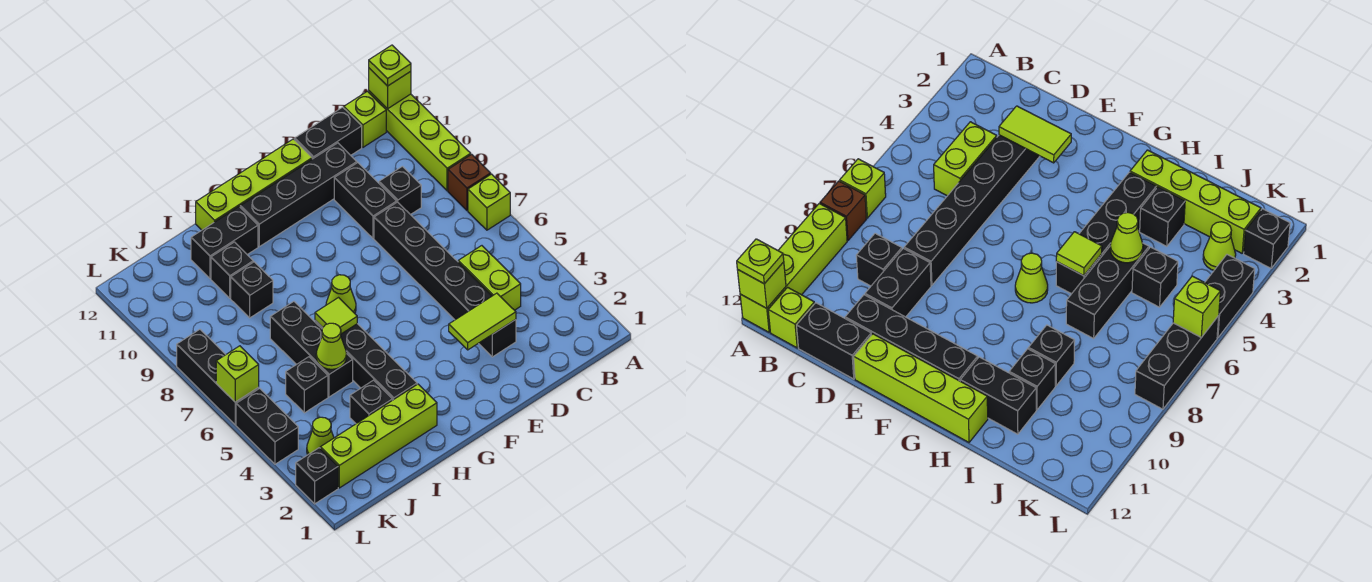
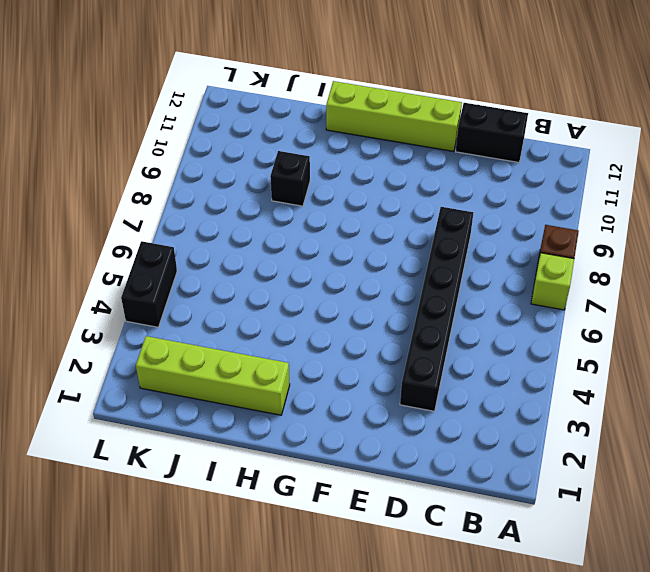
none -> lime brick A9:A12 level 1
none -> lime brick B12 level 1
none -> lime brick C4:C5 level 1
none -> black brick C9 level 1

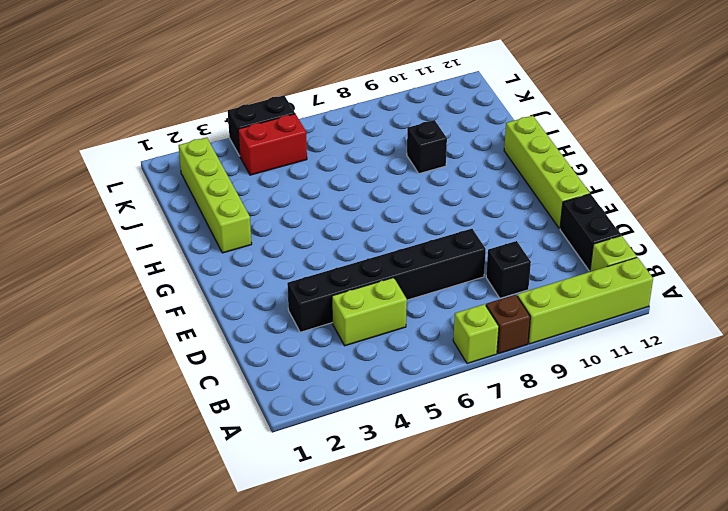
red brick K4:K5 level 1 -> none
none -> black brick D9:D10 level 1
none -> black brick D11:G11 level 1
none -> lime cone G7 level 1
none -> black brick H3:H6 level 1

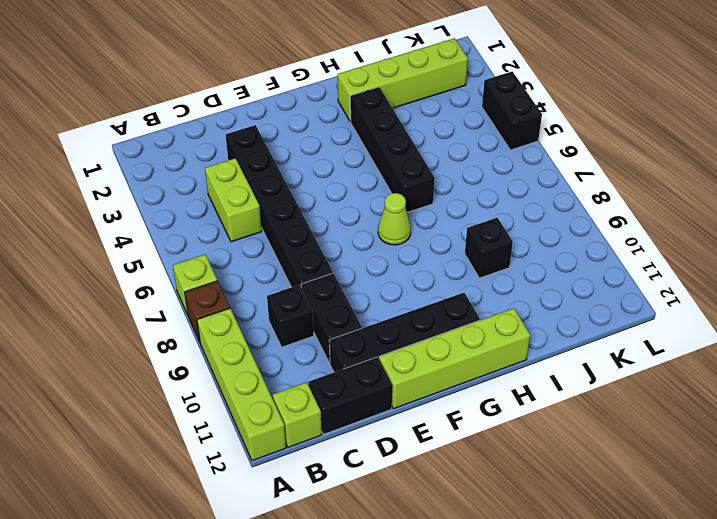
none -> black brick H11:I11 level 1
none -> black brick I3 level 1
none -> black brick I5:I7 level 1
none -> black brick I10 level 1

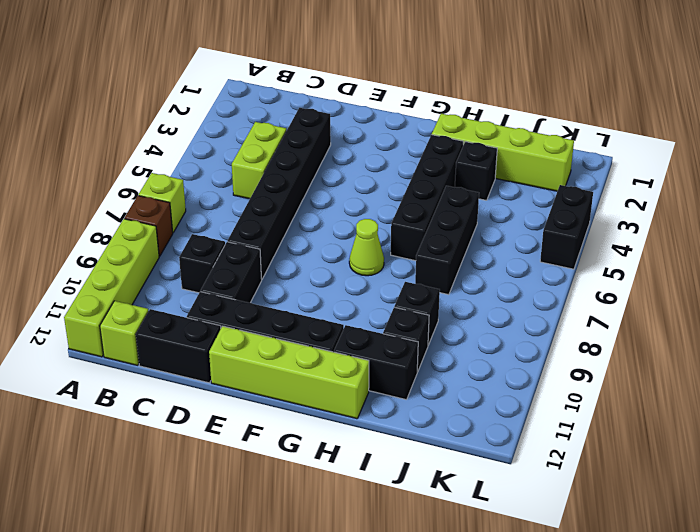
none -> black brick J5 level 1
none -> lime cone K3 level 1
none -> black brick L2 level 1
none -> black brick L6:L8 level 1

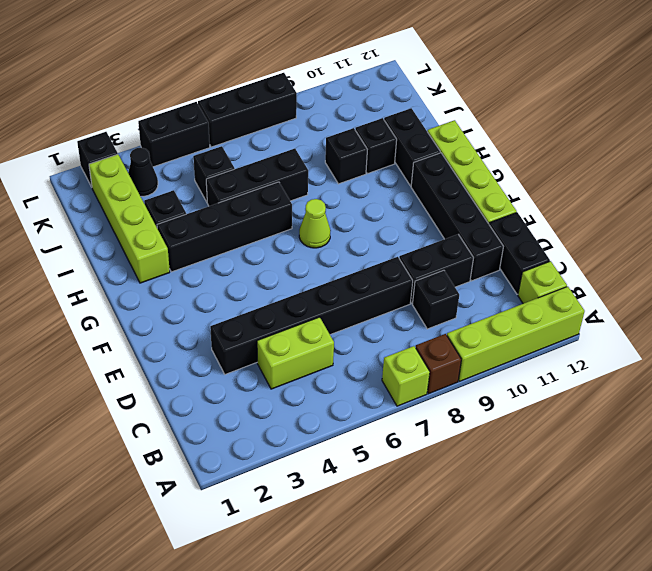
black cone K3 level 1 -> lime cone K3 level 1
none -> lime brick A12 level 2
none -> lime tile D3:E3 level 2
none -> lime tile H6 level 2
none -> lime cone I5 level 2

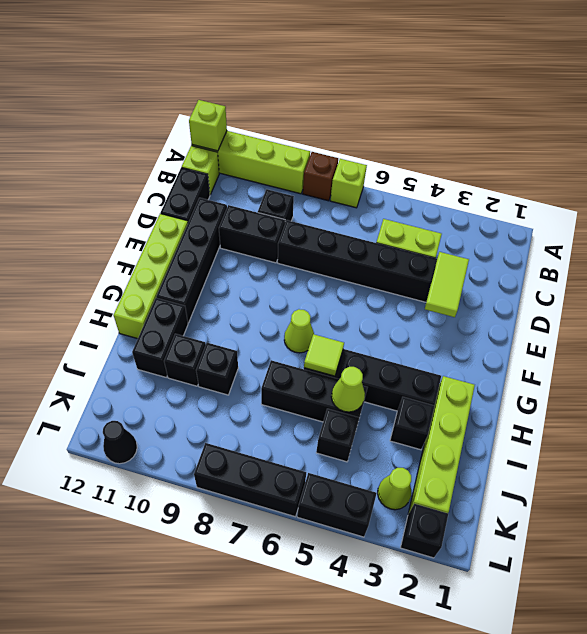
black cone L11 level 1 -> none
none -> lime brick L6 level 2
none -> lime plate A12 level 3

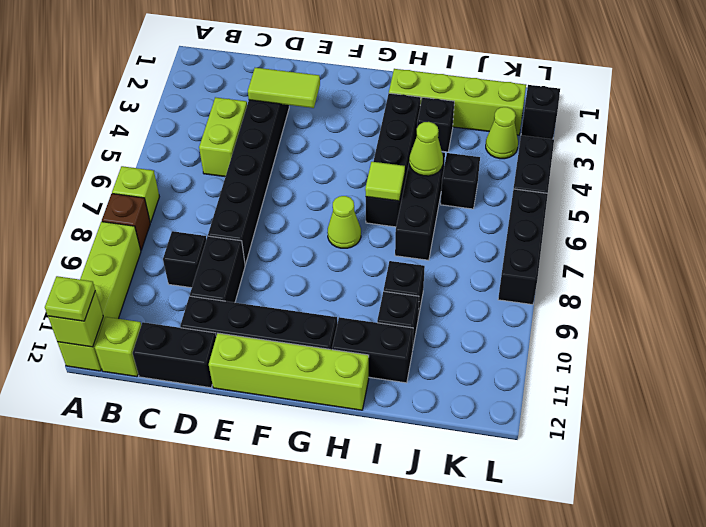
none -> lime brick L6 level 2

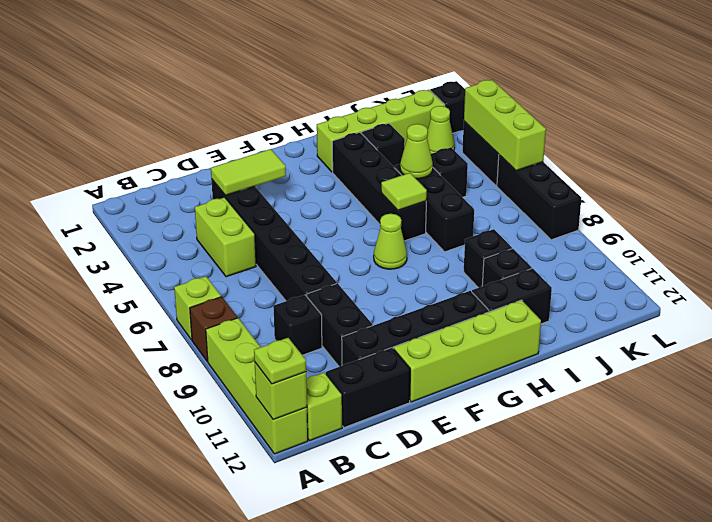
lime brick L4:L6 level 2 -> lime brick L6 level 2

